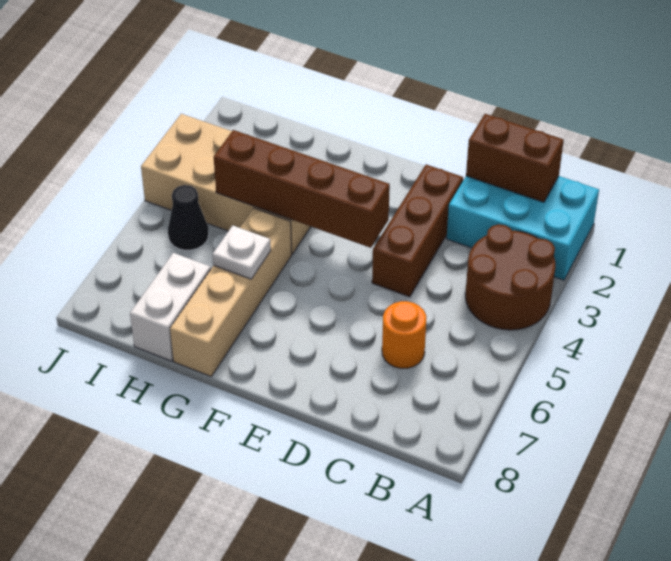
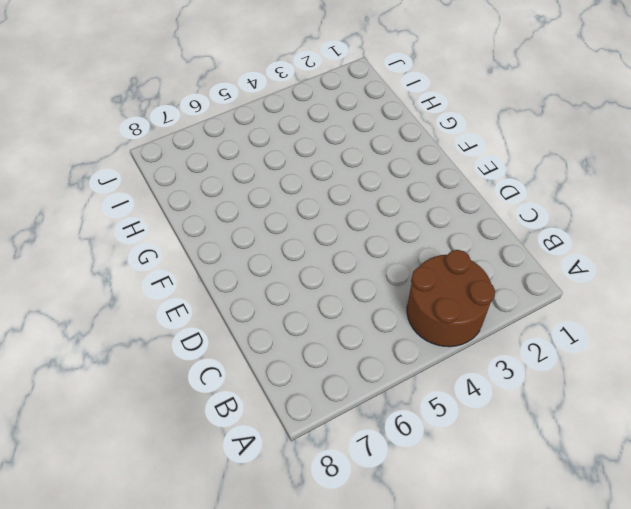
none -> cyan brick A1:C2 level 1
none -> orange round brick C6 level 1

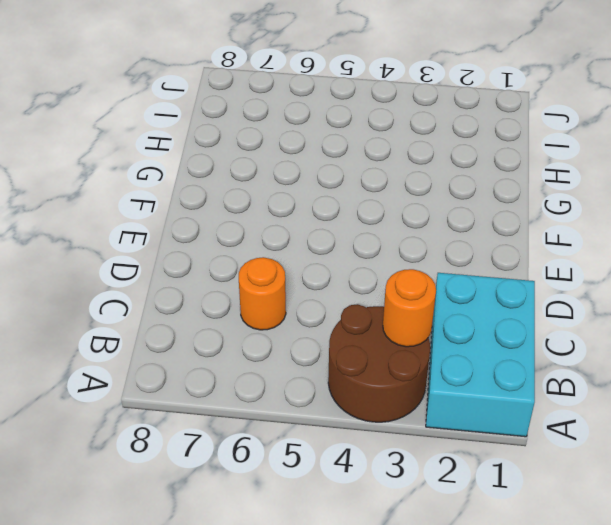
orange round brick B3 level 2 -> none
none -> brown brick D2:D4 level 1
none -> tan brick G3:J4 level 1

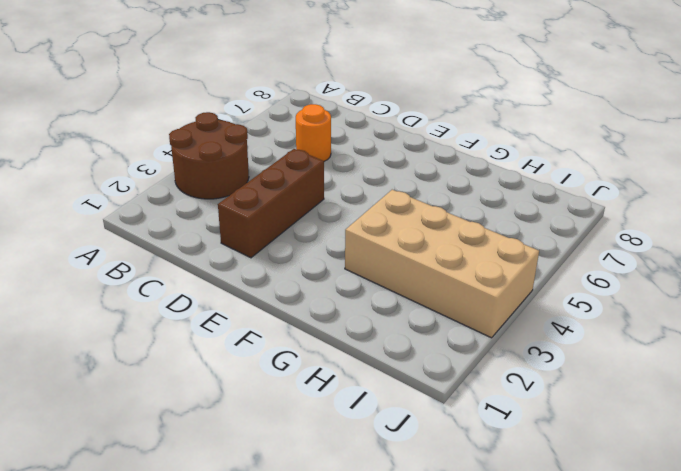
none -> cyan brick A1:C2 level 1
none -> tan brick G5:G8 level 1

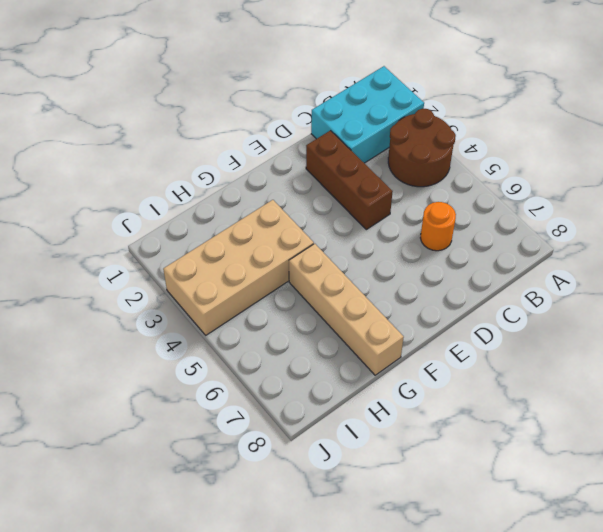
none -> white brick H7:H8 level 1
none -> black cone I5 level 1

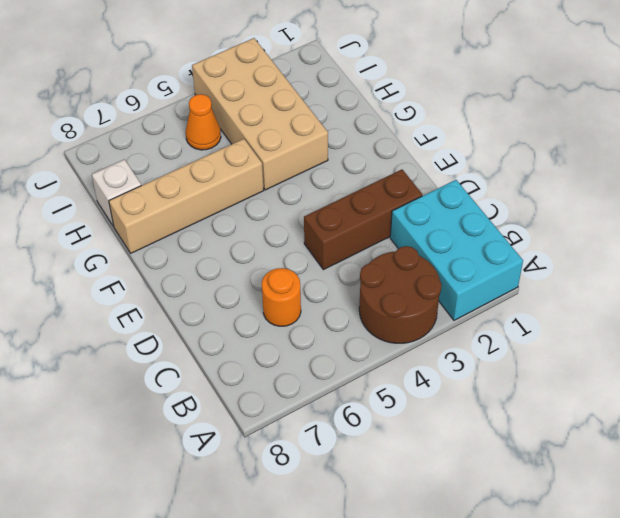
white brick H8 level 1 -> white brick H7:H8 level 1
orange cone I5 level 1 -> black cone I5 level 1
none -> brown brick B1:C1 level 2
none -> brown brick E4:H4 level 2

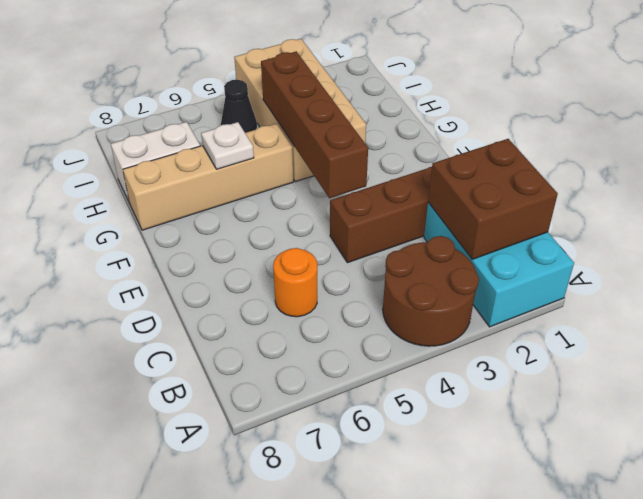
brown brick B1:C2 level 2 -> brown brick B1:C1 level 2

